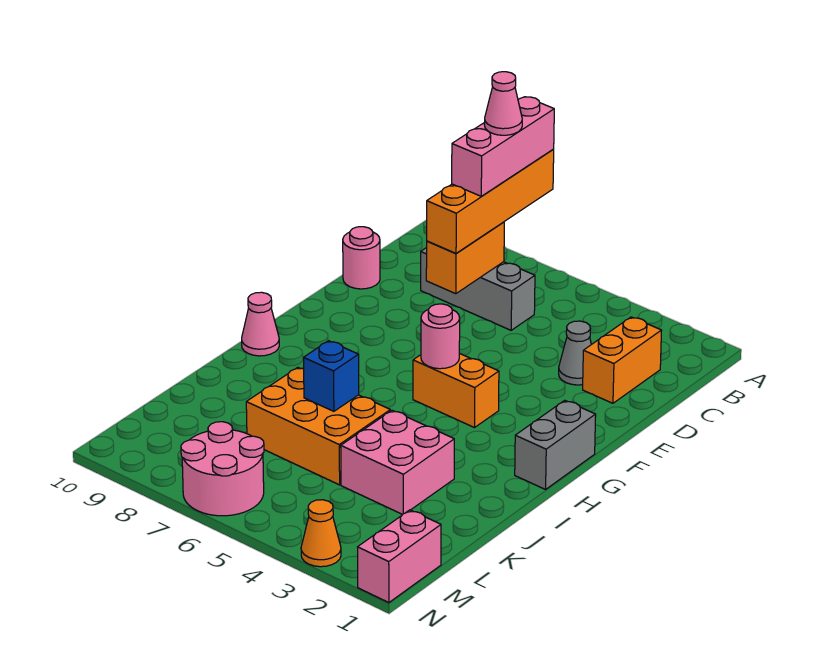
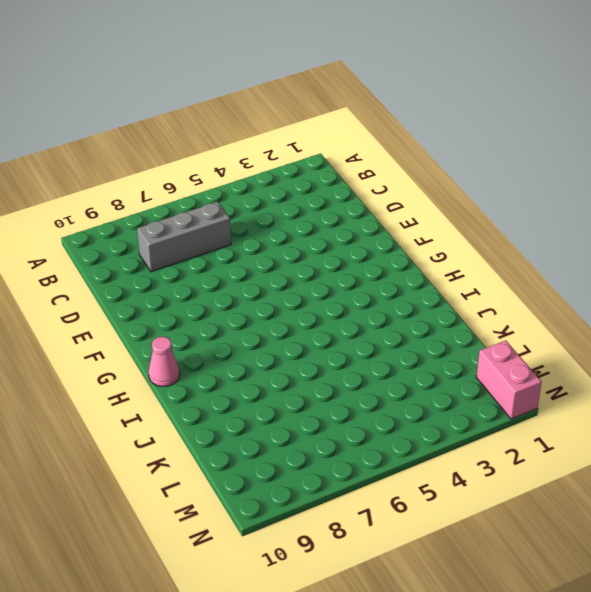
none -> orange brick C2:D2 level 1
none -> grey cone D3 level 1
none -> pink round brick D10 level 1

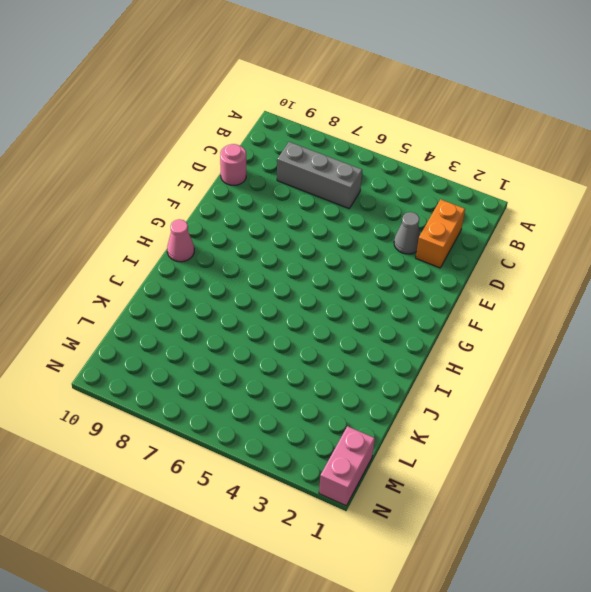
none -> grey brick G1:H1 level 1
none -> orange brick G4:G5 level 1
none -> pink brick J3:K4 level 1

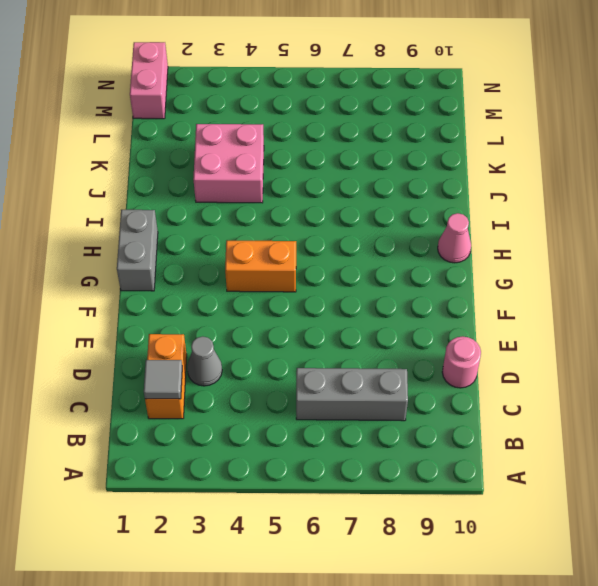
grey tile C2 level 2 -> none
none -> orange brick J5:K7 level 1
none -> pink round brick M6:N7 level 1
none -> orange cone N3 level 1

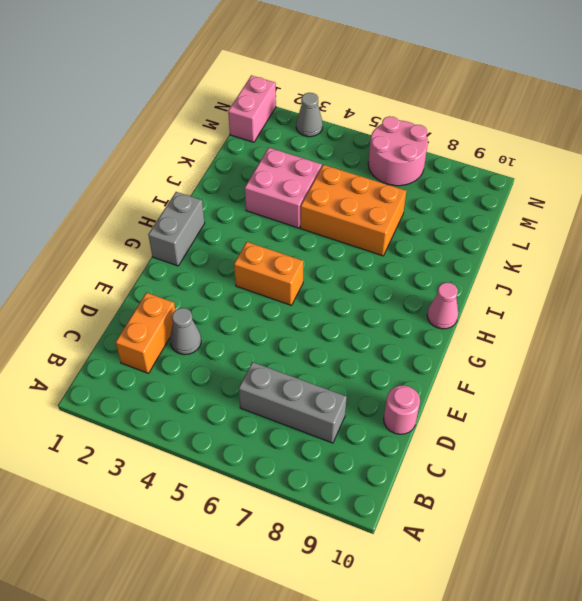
grey cone N3 level 1 -> orange cone N3 level 1
none -> orange brick C7:D7 level 2
none -> pink round brick G5 level 2
none -> blue brick J6 level 2

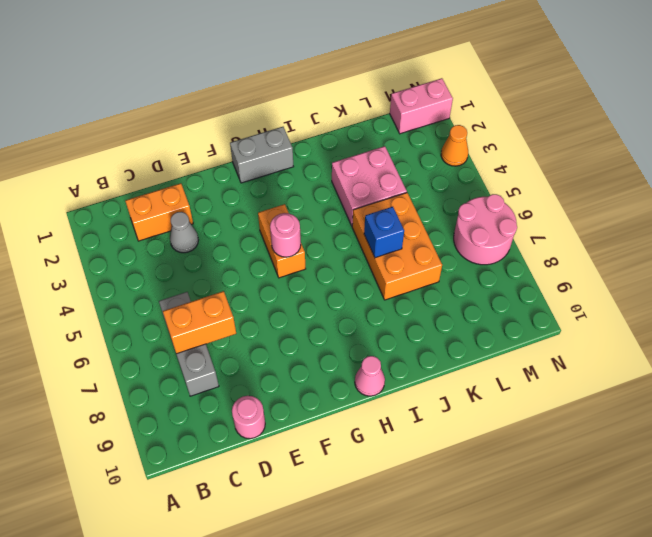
none -> orange brick A7:D7 level 3
none -> pink brick A7:C7 level 4
none -> pink cone B7 level 5

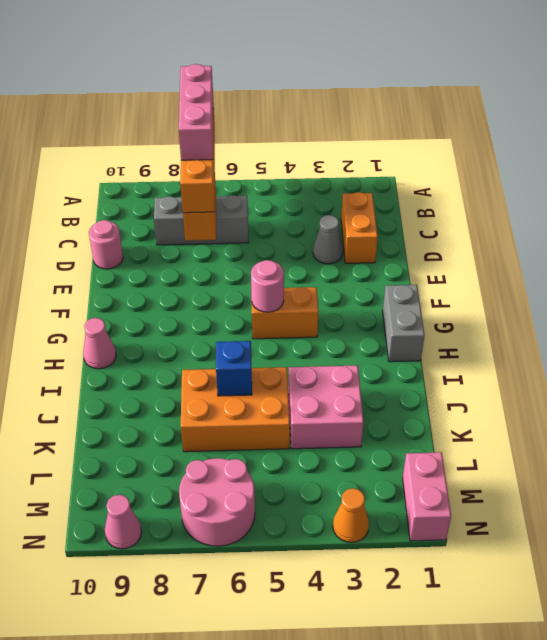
pink cone N9 level 1 -> pink cone B7 level 5

